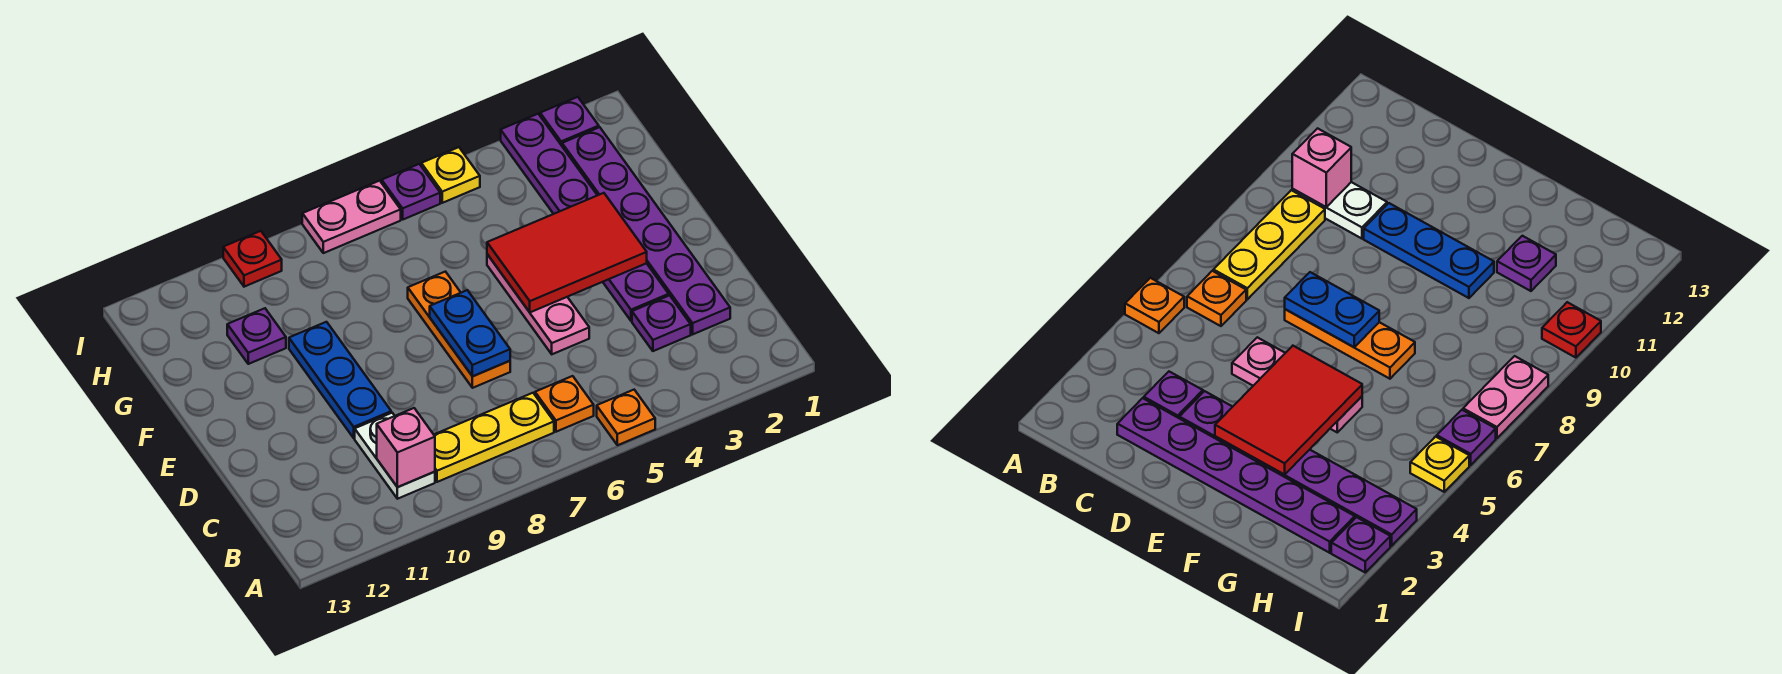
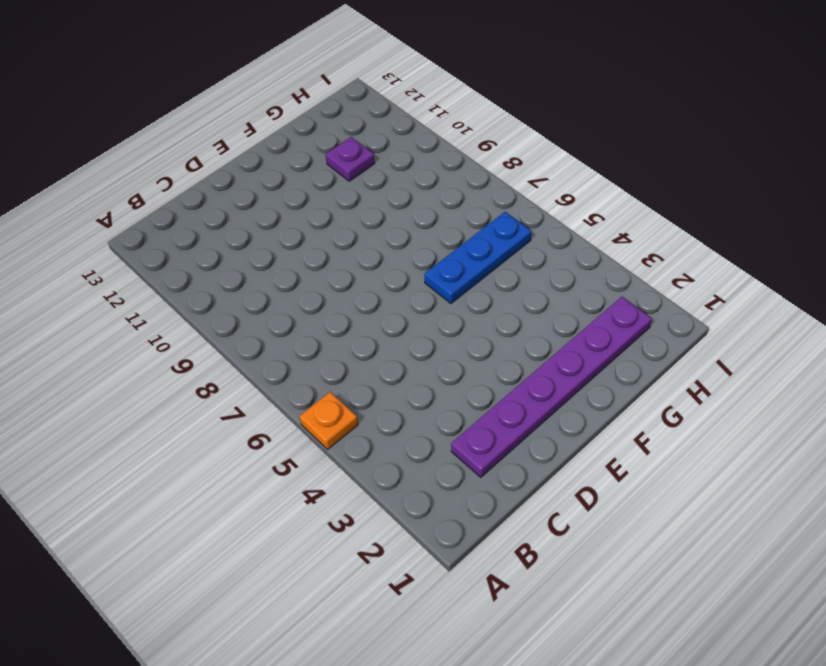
blue plate F6:H6 level 1 -> blue plate D10:F10 level 1
none -> orange plate B6 level 1
none -> yellow plate B7:B9 level 1
none -> white plate B10:C10 level 1

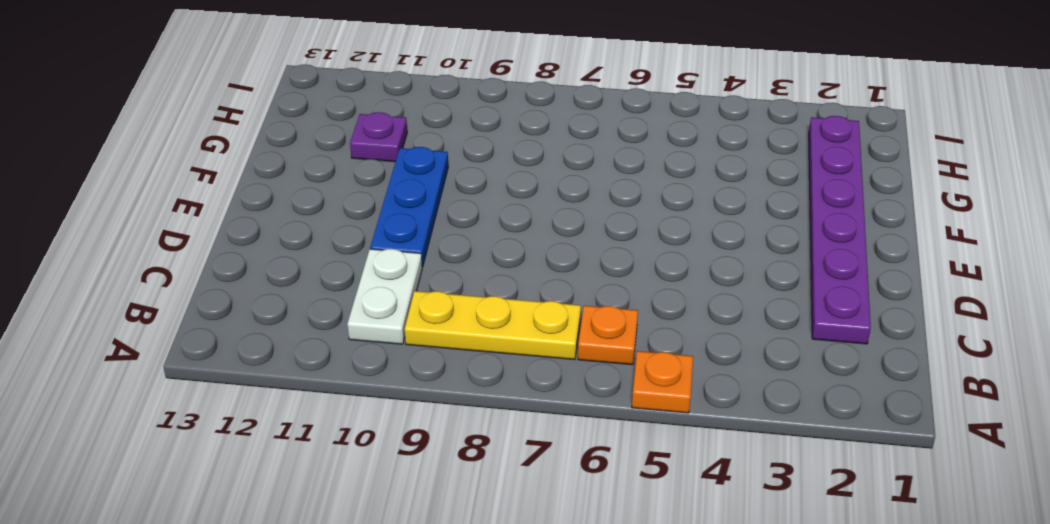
none -> purple plate C3 level 1
none -> purple plate D3:I3 level 1
none -> pink plate D5:F5 level 1

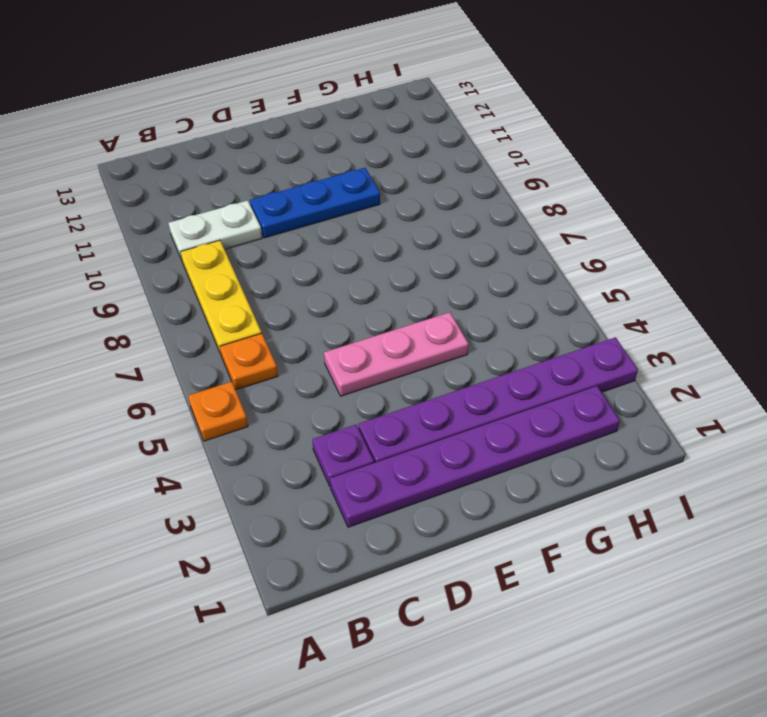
none -> orange plate D7:F7 level 1
none -> purple plate G11 level 1
none -> purple plate I2 level 1

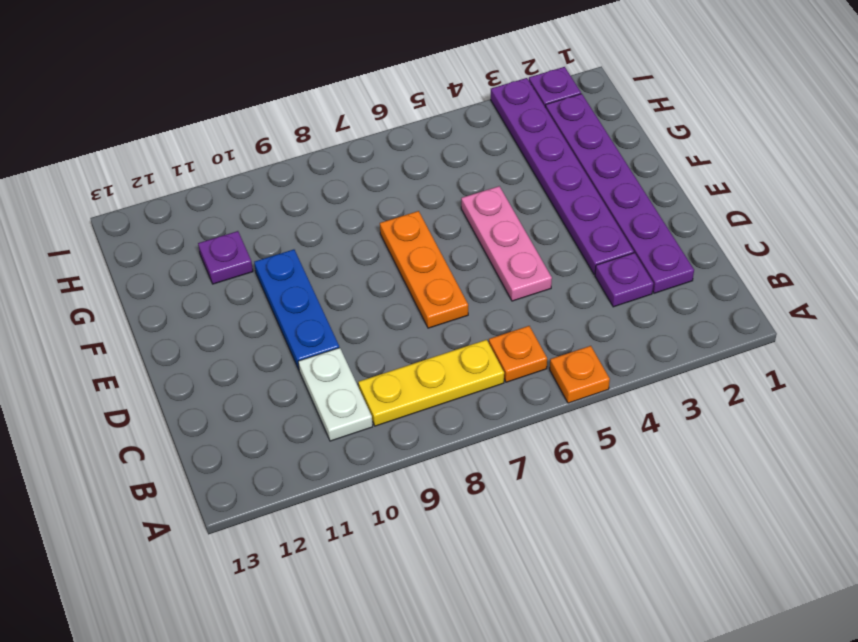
none -> yellow plate I5 level 1
none -> purple plate I6 level 1
none -> pink plate I7:I8 level 1

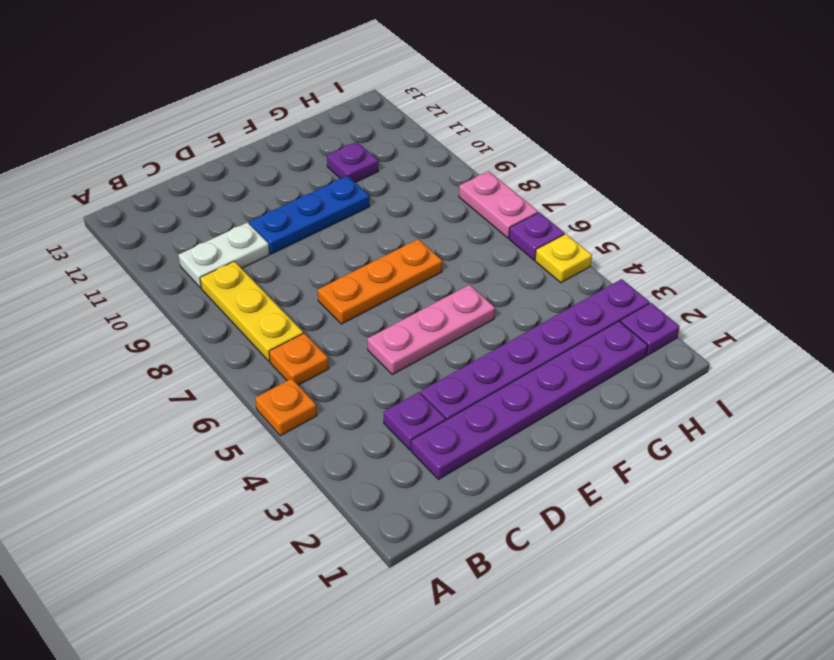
none -> red plate I10 level 1
none -> pink brick B10 level 2
none -> blue plate D7:E7 level 2

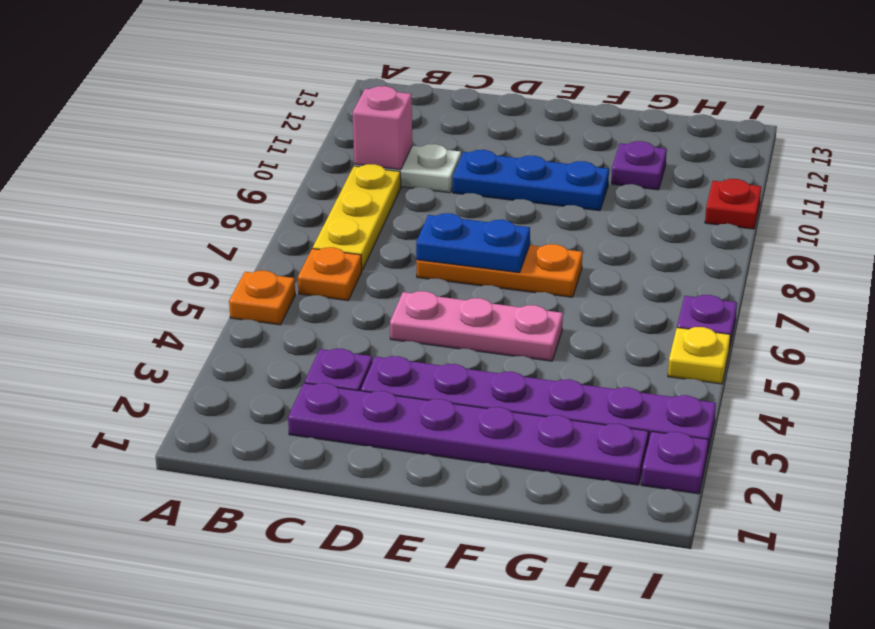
none -> pink plate I7:I8 level 1
none -> red tile E3:F5 level 2

